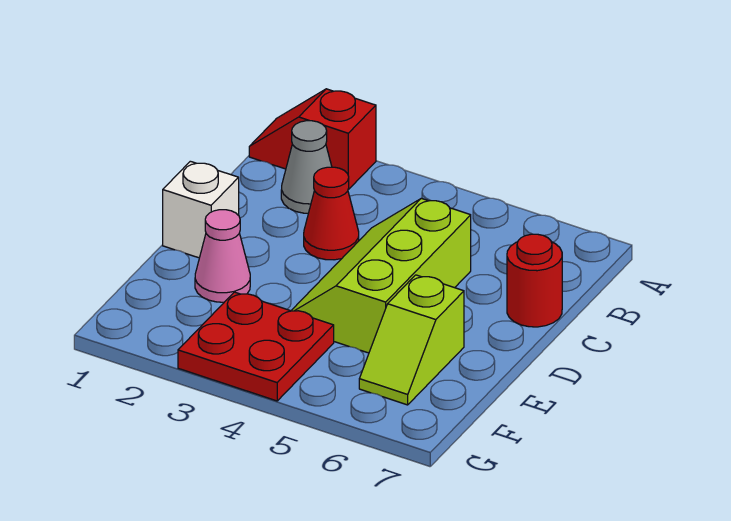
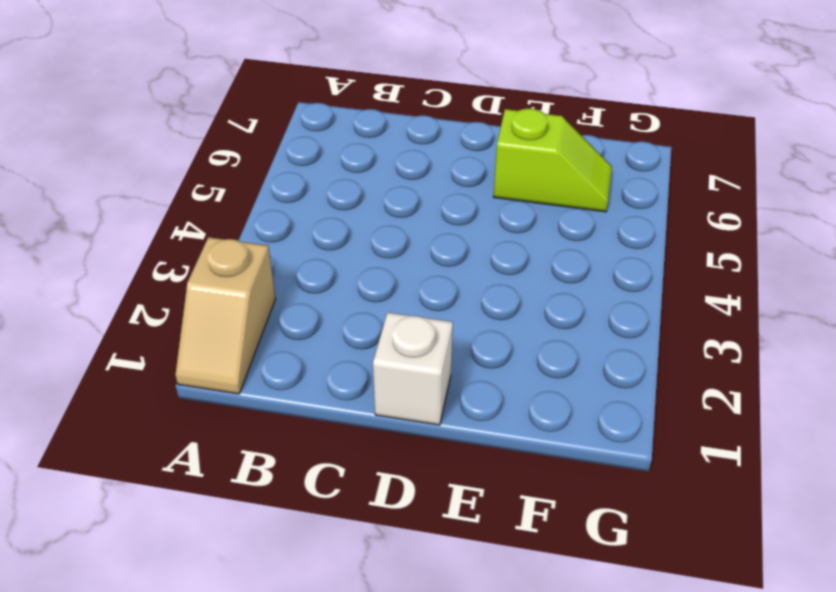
tan slope A1:A2 level 1 top 2 -> red slope A1:A2 level 1 top 2
none -> grey cone B2 level 1
none -> red cone C3 level 1

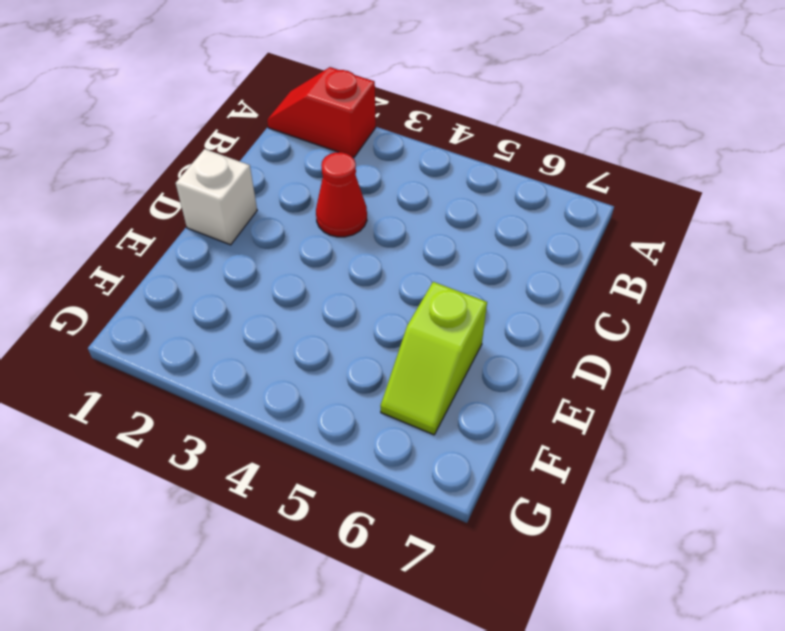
none -> grey cone B2 level 1
none -> lime slope C4:E5 level 1 top 5

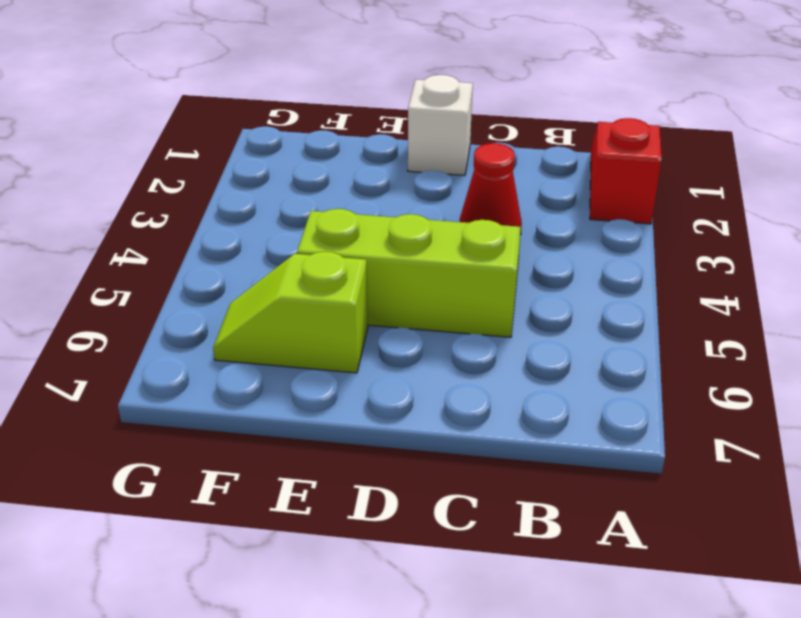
none -> grey cone B2 level 1
none -> red round brick C7 level 1

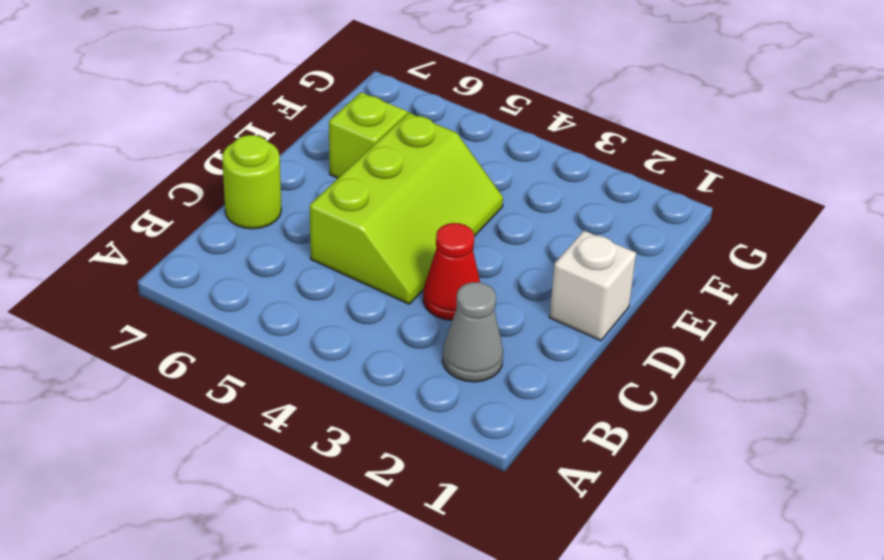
lime round brick C7 level 1 -> red round brick C7 level 1
none -> red slope A1:A2 level 1 top 2
none -> pink cone E2 level 1

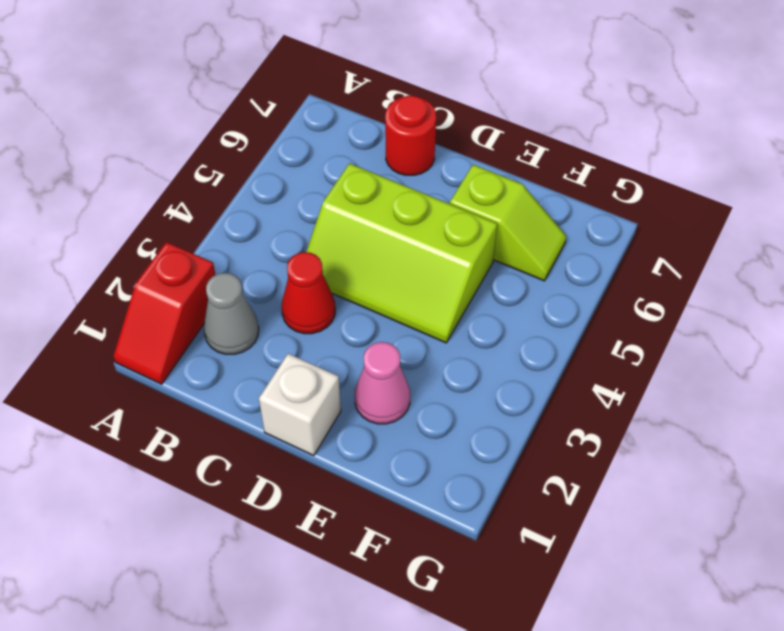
none -> red plate F3:G4 level 1

